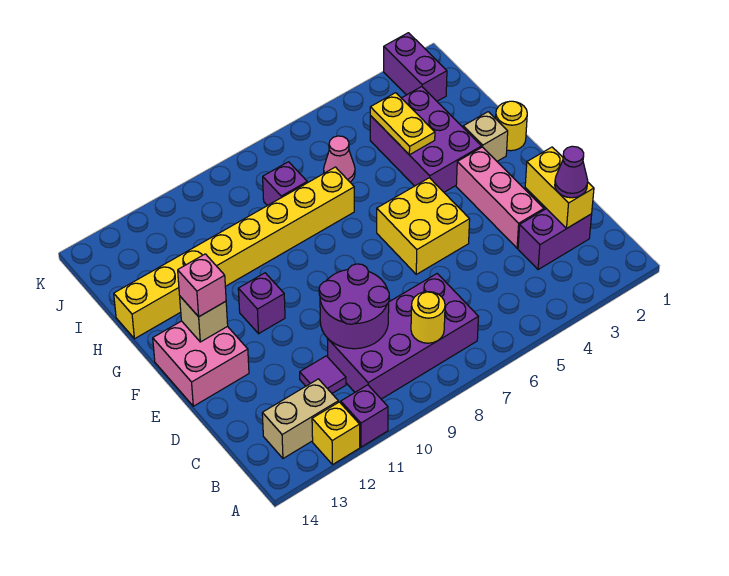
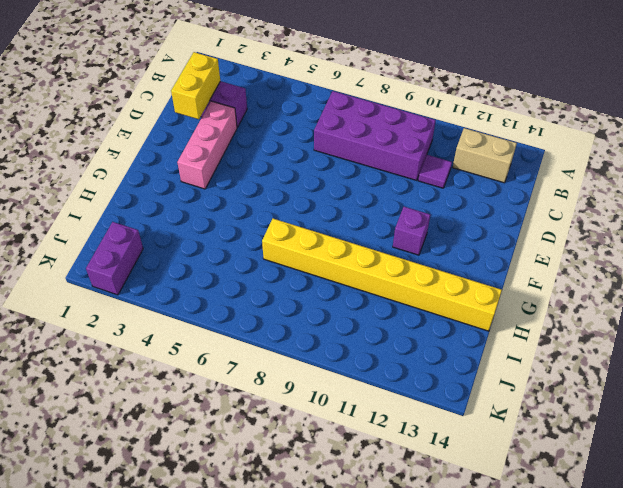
none -> purple brick A11 level 1
none -> yellow brick A12 level 1
none -> yellow brick E5:F6 level 1

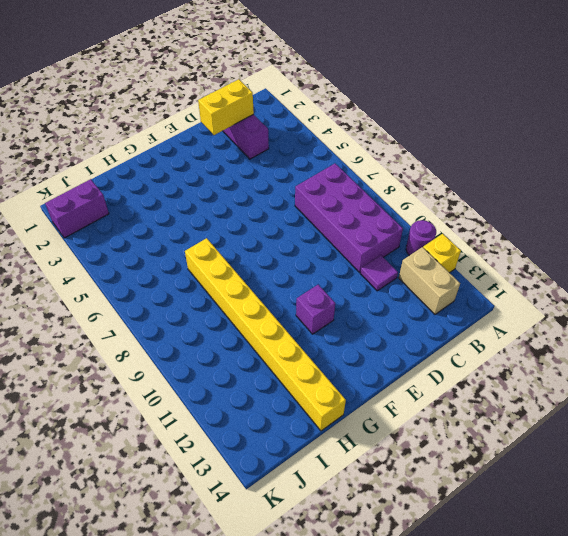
purple round brick A11 level 1 -> purple brick A11 level 1
none -> pink brick D3:F3 level 1
none -> yellow brick E5:F6 level 1
none -> pink brick E13:F14 level 1

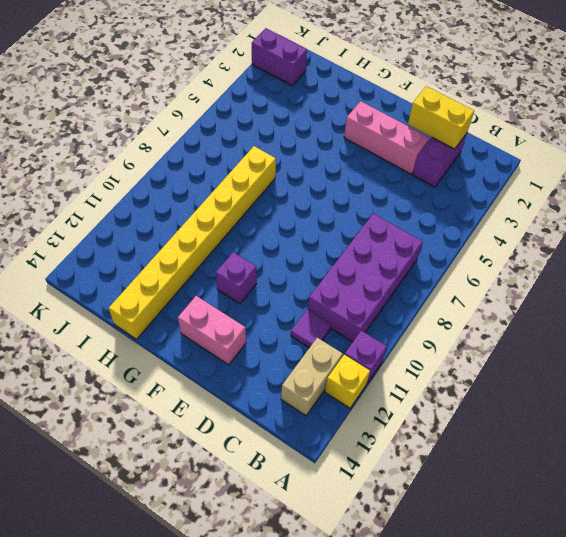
pink brick E13:F13 level 1 -> pink brick E13:F14 level 1
none -> yellow brick E5:F6 level 1
none -> yellow round brick G1 level 1
none -> tan brick G2 level 1

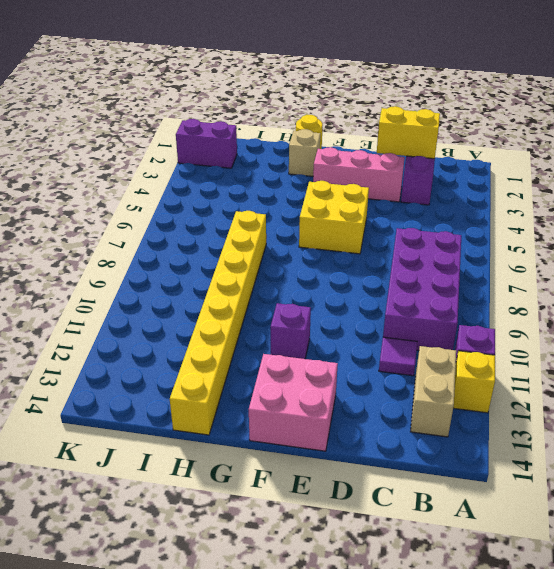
none -> purple brick G3:I4 level 1
none -> pink cone I6 level 1
none -> purple brick I8 level 1

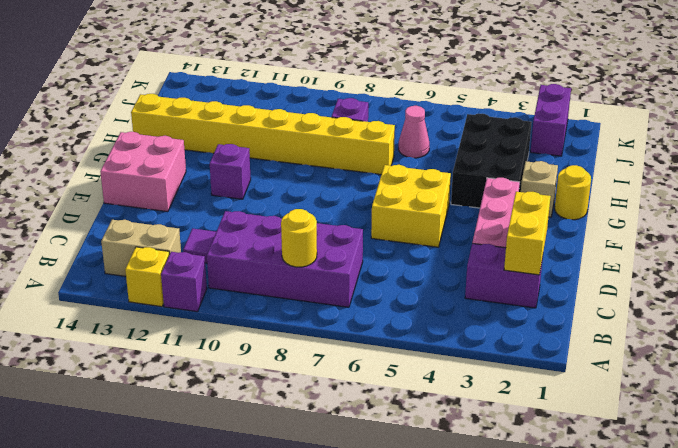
black brick G3:I4 level 1 -> purple brick G3:I4 level 1
none -> purple round brick C9:D10 level 2
none -> tan brick F13 level 2
none -> yellow plate H4:I4 level 2

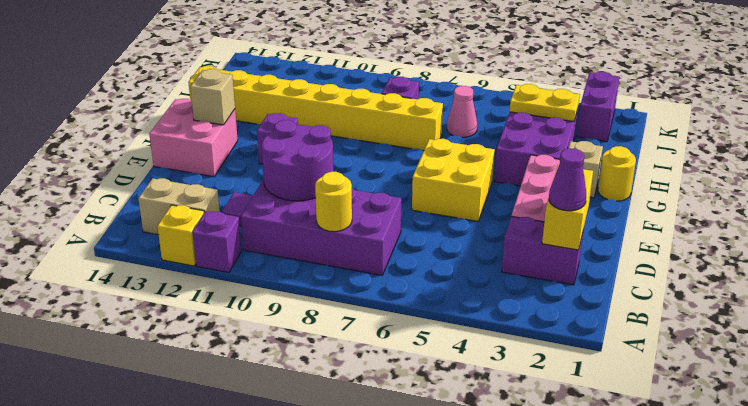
yellow plate I3:I4 level 2 -> yellow plate H4:I4 level 2
none -> pink brick F13 level 3

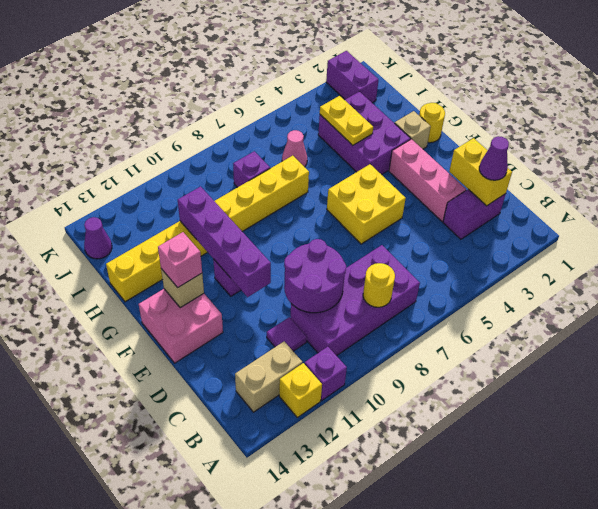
purple brick E11:H11 level 2 -> none
purple cone J14 level 1 -> none

